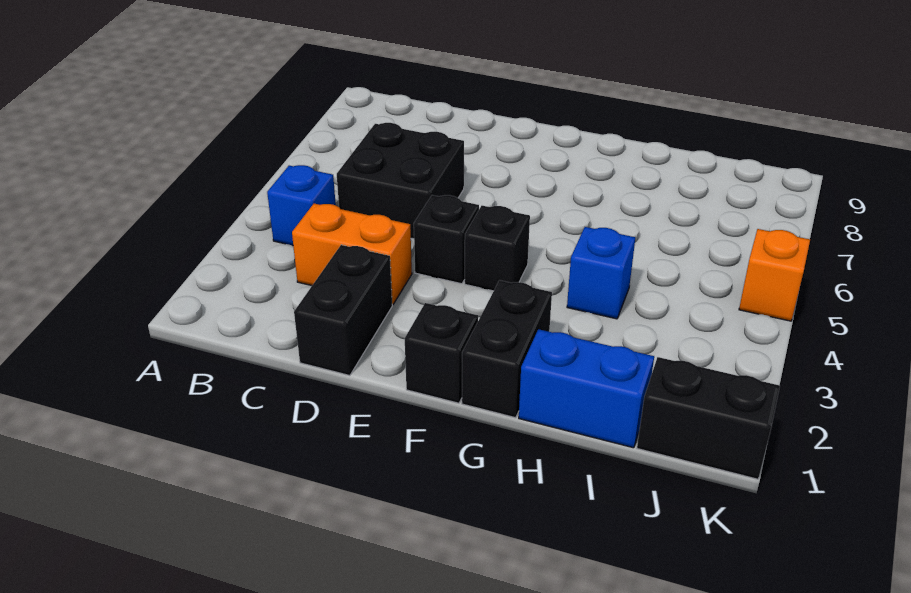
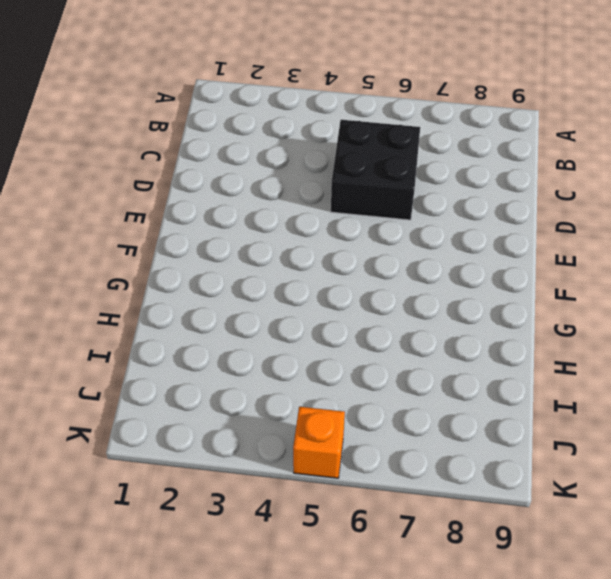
none -> blue brick B4 level 1
none -> orange brick C3:D3 level 1
none -> black brick D1:D2 level 1

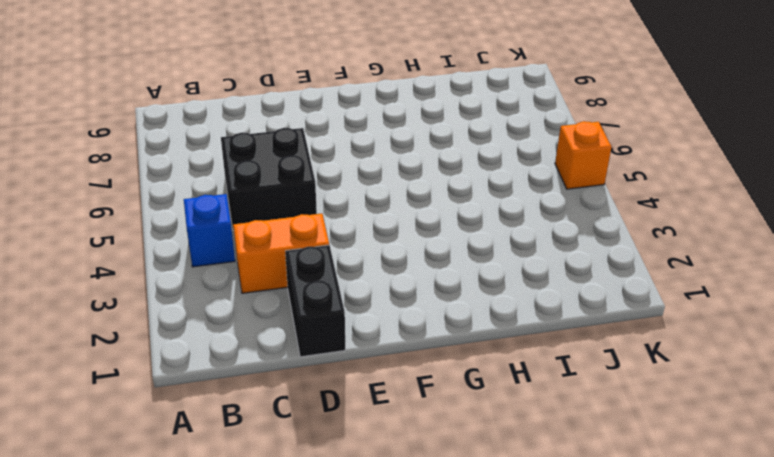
none -> black brick E4 level 1
none -> black brick F1 level 1
none -> black brick F4 level 1

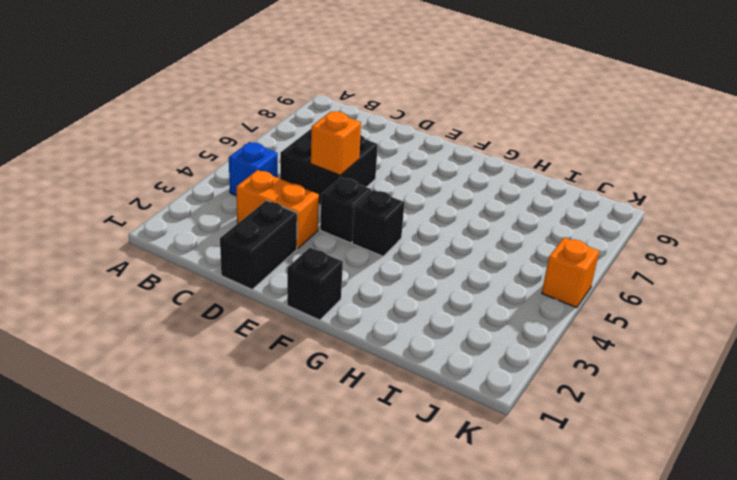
orange brick D5 level 2 -> none
none -> black brick G1:G2 level 1
none -> blue brick H1:I1 level 1
none -> blue brick H4 level 1

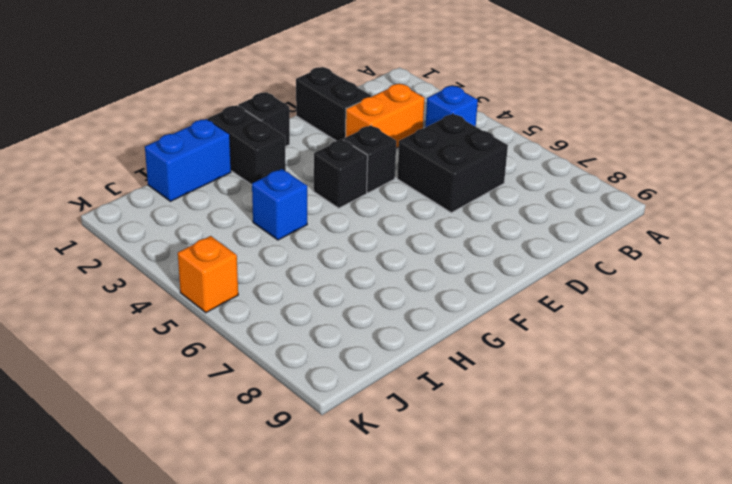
none -> black brick J1:K1 level 1

